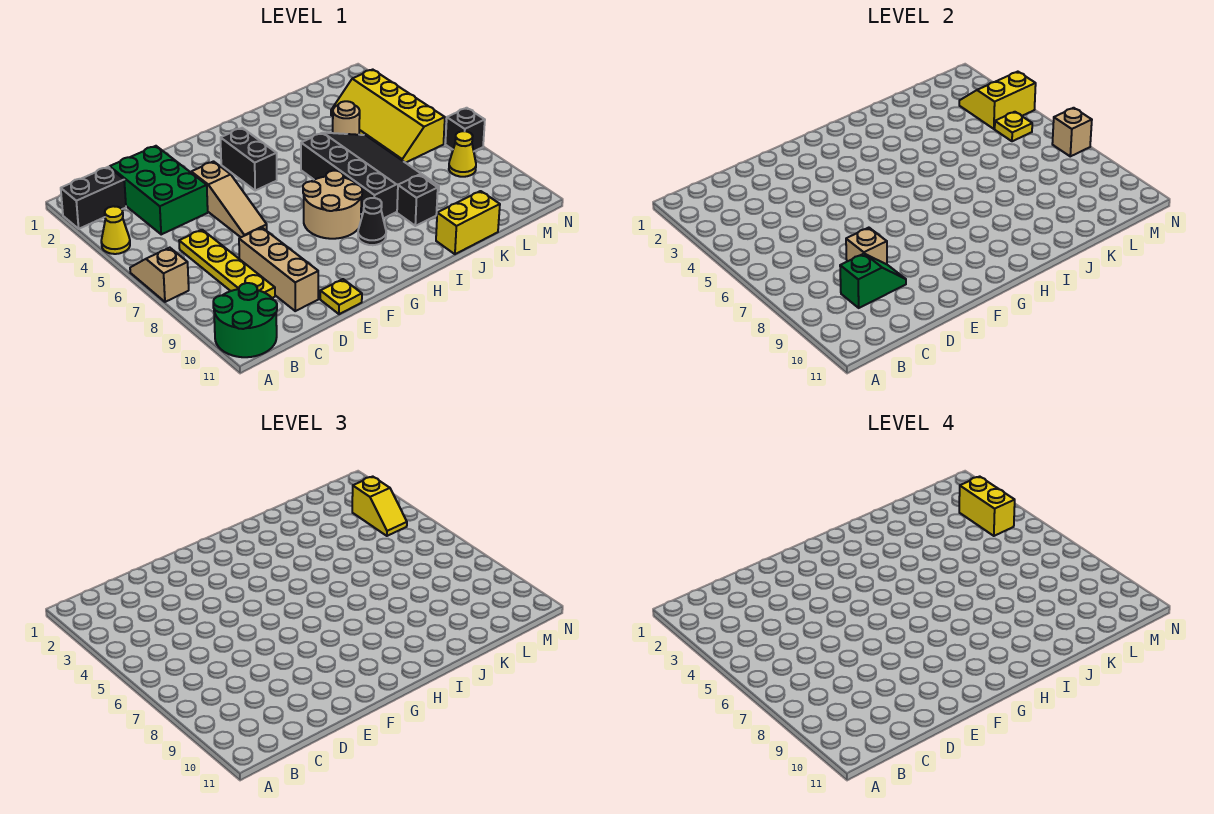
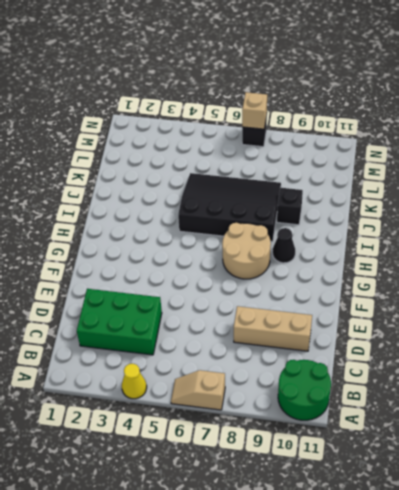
none -> black brick A2:B2 level 1
none -> yellow plate C6:C9 level 1
none -> tan slope E4:E6 level 1 top 4

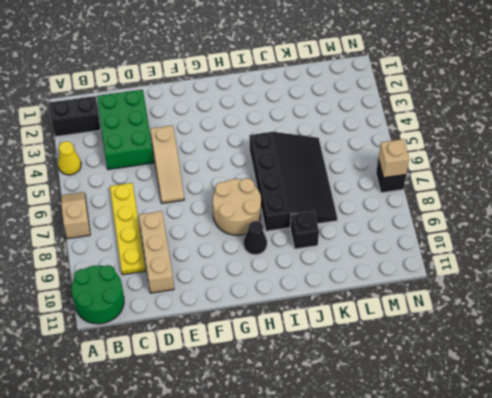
none -> yellow plate E11 level 1
none -> black brick G3:G4 level 1
none -> yellow brick J11:K11 level 1

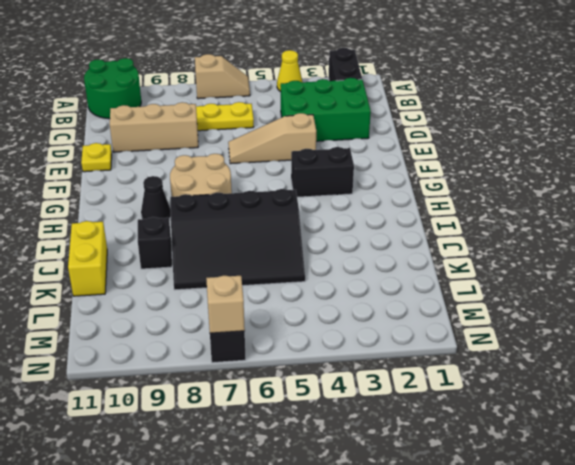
none -> tan round brick K4 level 1
none -> yellow slope L3:M6 level 1 top M
none -> yellow cone M8 level 1

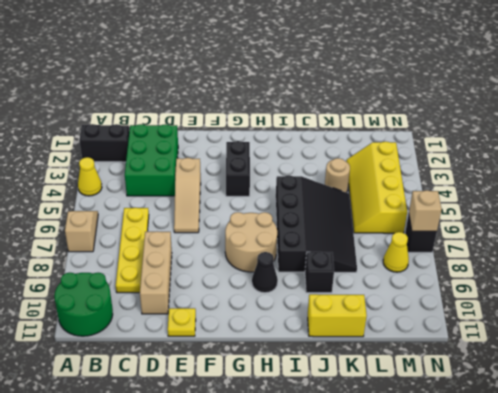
none -> green slope C9:D9 level 2 top C
none -> tan brick D8 level 2
none -> yellow slope M3:N4 level 2 top 4

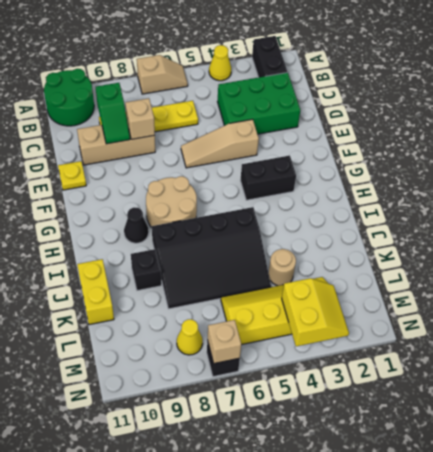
none -> yellow plate M5 level 2
none -> yellow slope M3:M4 level 3 top 3
none -> yellow brick M3:M4 level 4

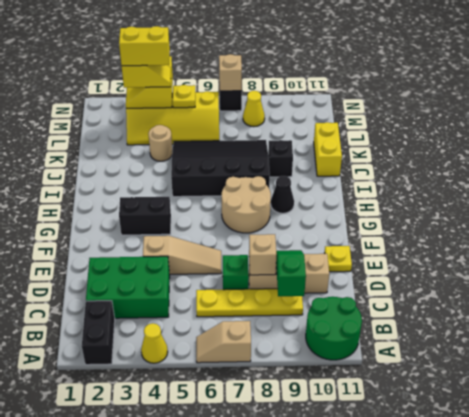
green brick D7 level 1 -> none

